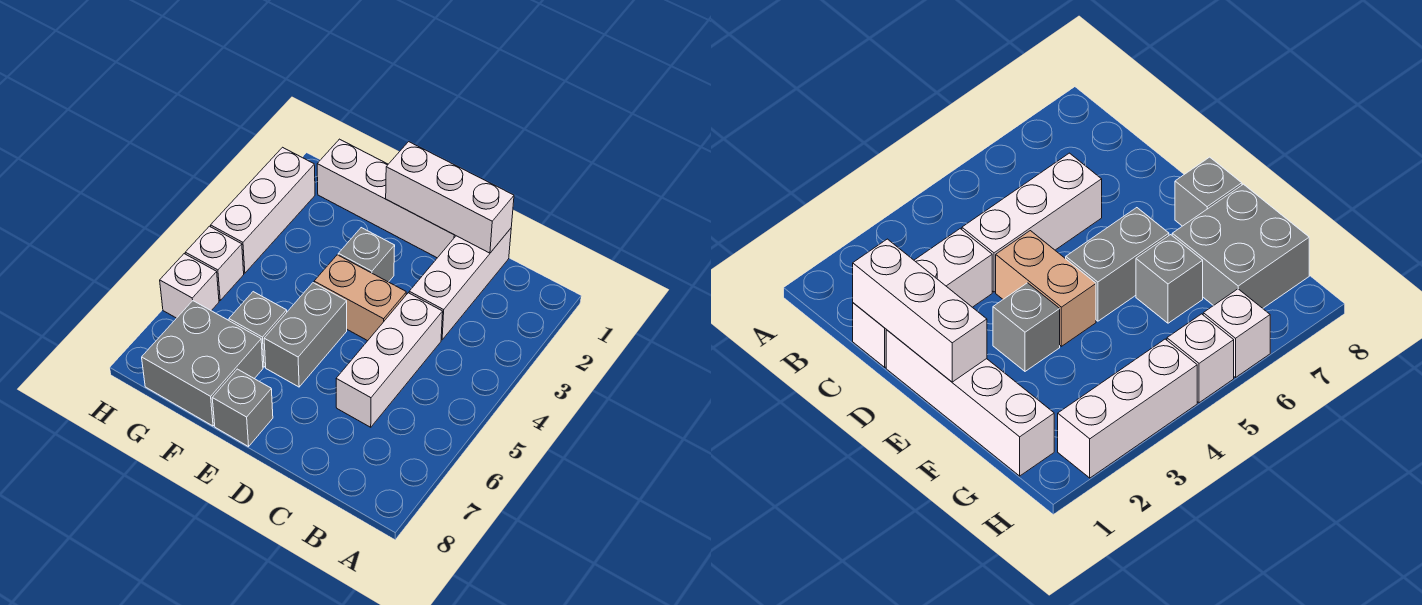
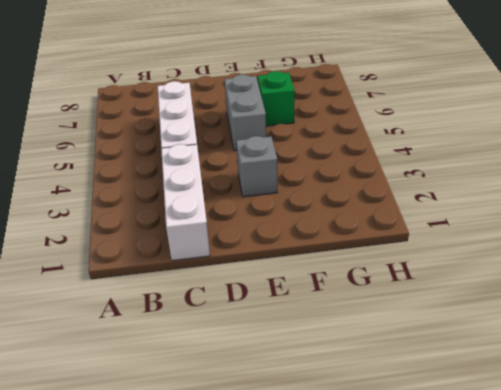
green brick F6 level 1 -> grey brick F6 level 1
none -> white brick D1:G1 level 1
none -> tan brick D4:E4 level 1
none -> grey brick E8 level 1

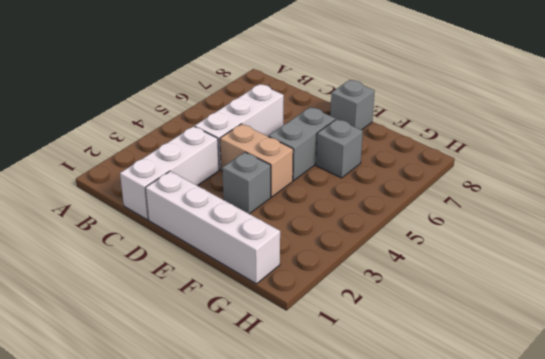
none -> grey brick F7:G8 level 1
none -> white brick H2:H4 level 1
none -> white brick H5 level 1

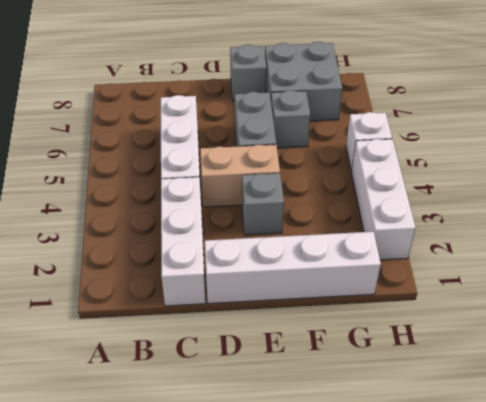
none -> white brick H6 level 1
none -> white brick C1:E1 level 2

